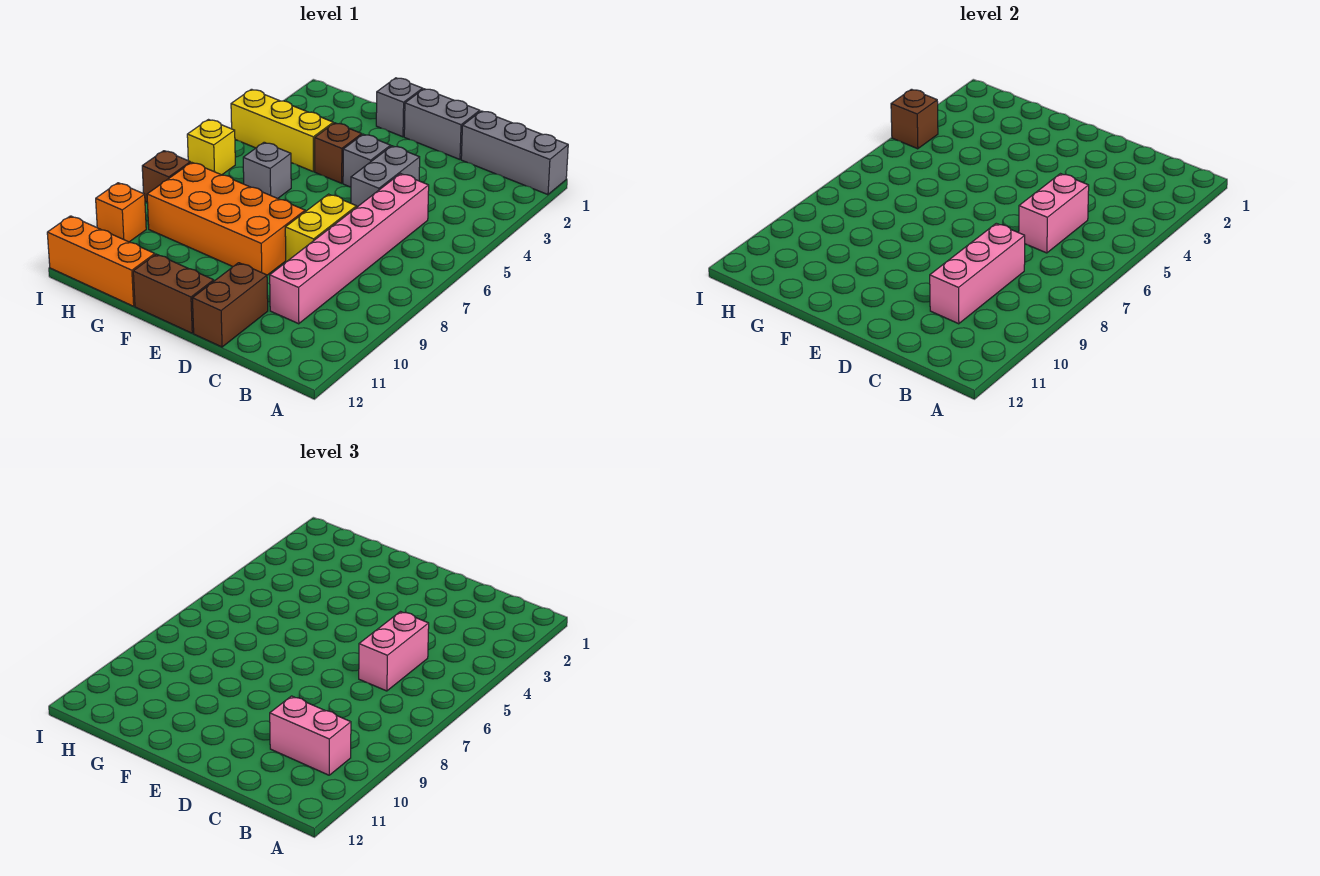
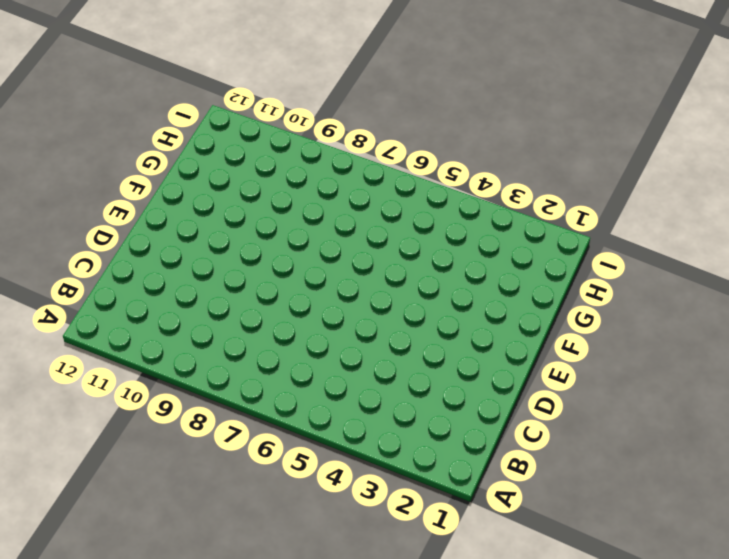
none -> grey brick A1:C1 level 1
none -> pink brick C5:C10 level 1
none -> grey brick D1:E1 level 1

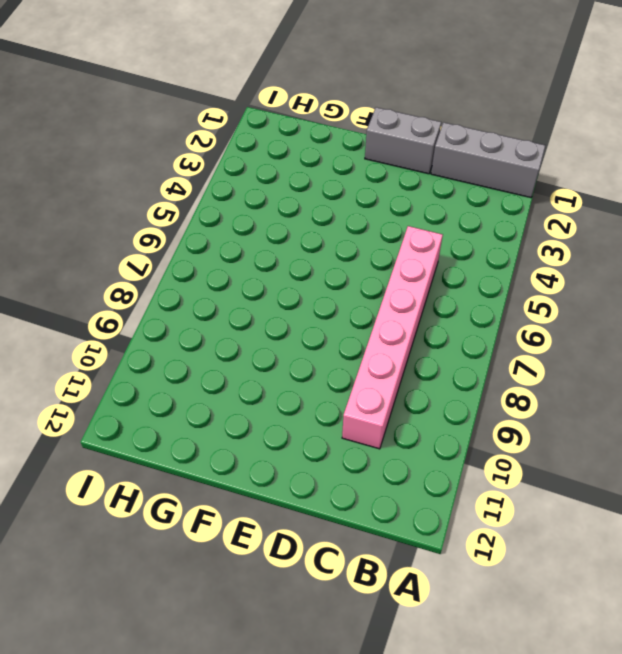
none -> grey brick D4:D5 level 1
none -> yellow brick D7:D8 level 1
none -> brown brick D11:D12 level 1

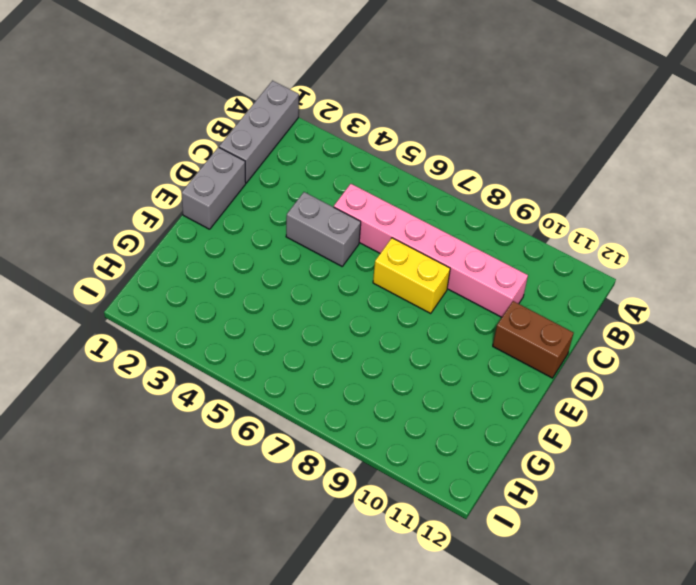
none -> grey brick E4 level 1
none -> orange brick E8:H9 level 1
none -> brown brick E12:F12 level 1

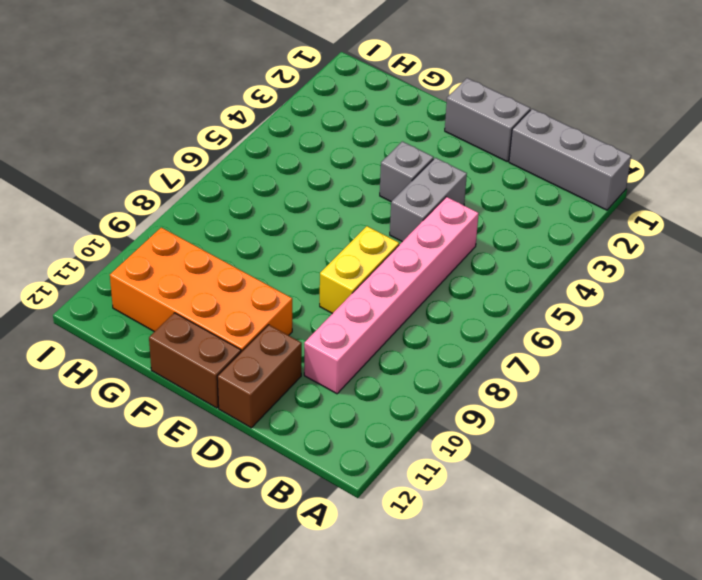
orange brick E10:H11 level 1 -> orange brick E8:H9 level 1
none -> grey brick F1 level 1
none -> brown brick F4 level 1
none -> yellow brick G4:I4 level 1

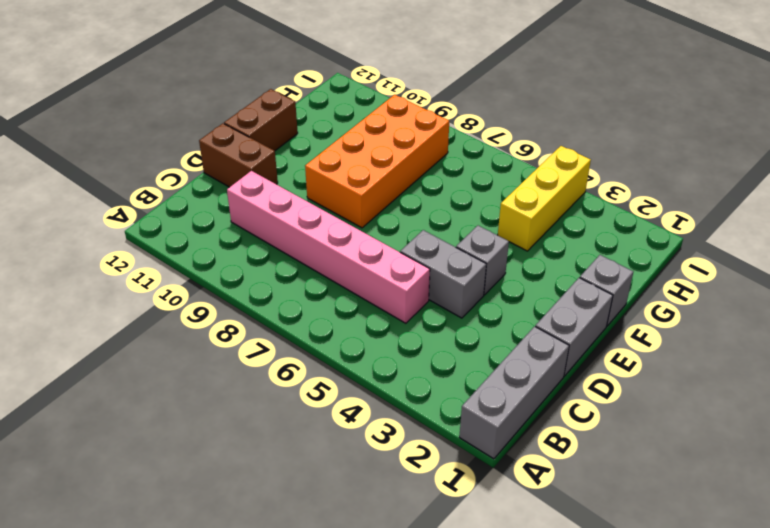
none -> yellow brick D7:D8 level 1
none -> brown brick F4 level 1
none -> grey brick G6 level 1

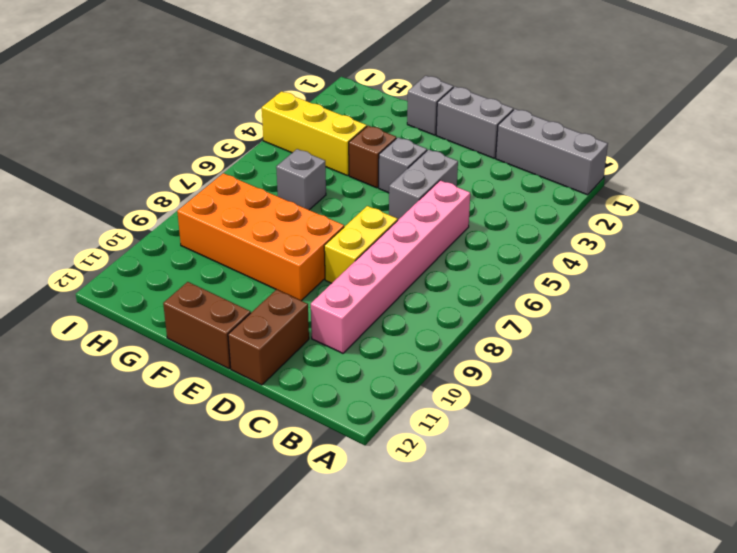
none -> orange brick G12:I12 level 1
none -> yellow brick I6 level 1
none -> brown brick I8 level 1

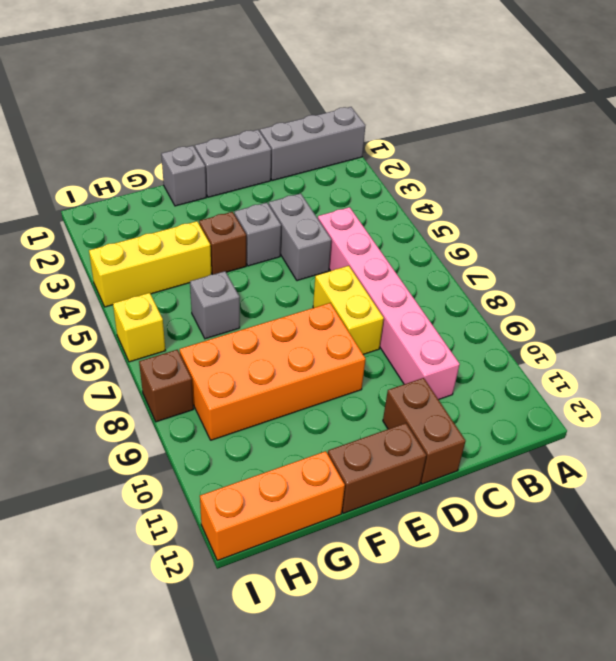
none -> orange brick I10 level 1
none -> pink brick C5:C6 level 2
none -> pink brick C8:C10 level 2

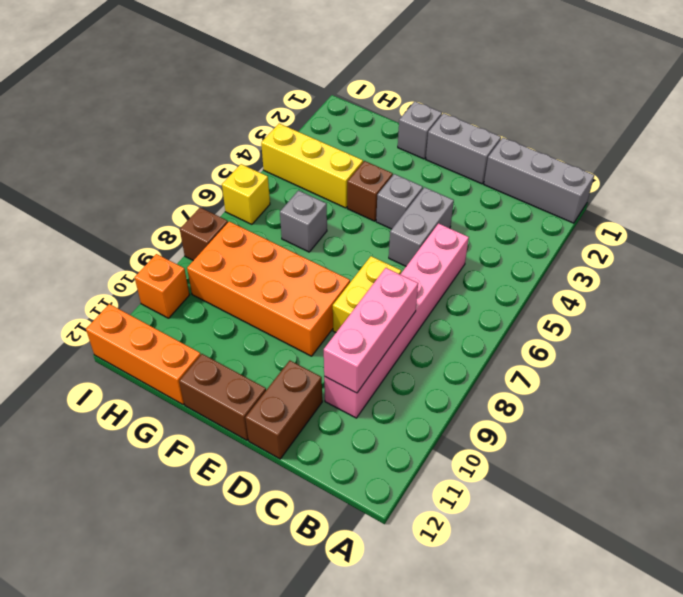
none -> pink brick C5:C6 level 2
none -> brown brick I4 level 2
none -> pink brick B10:C10 level 3

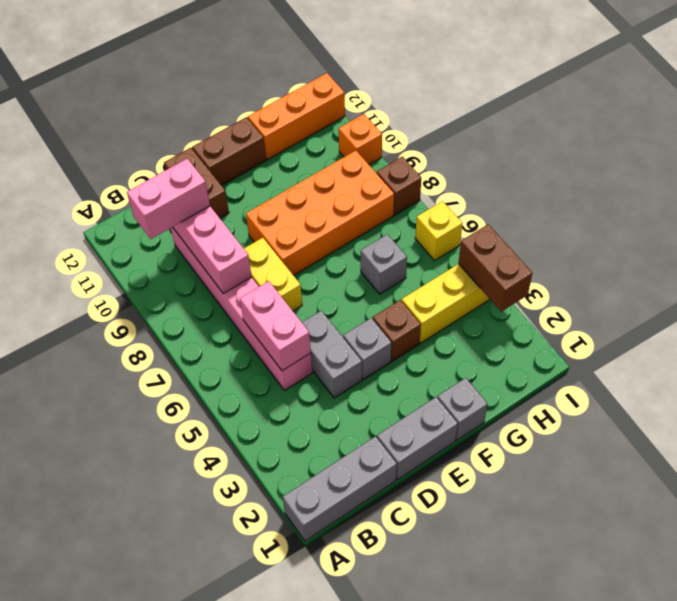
brown brick I3:I4 level 2 -> brown brick I4 level 2
none -> pink brick C5:C6 level 3

